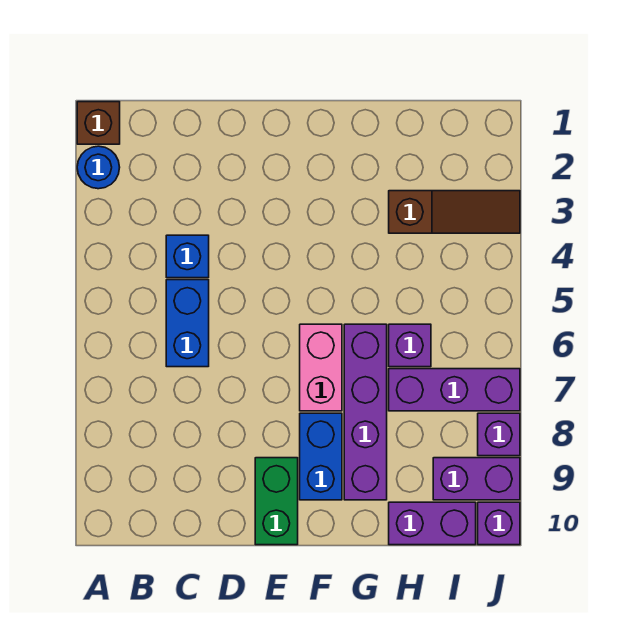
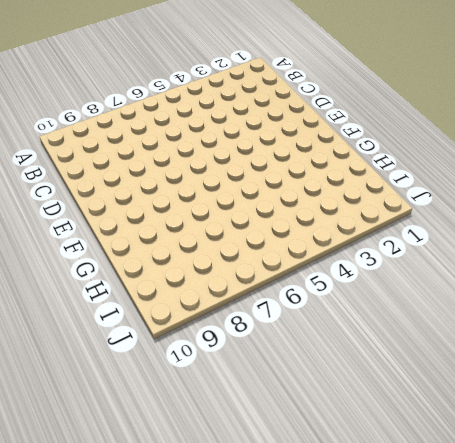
none -> brown brick A1 level 1
none -> blue round brick A2 level 1
none -> blue brick C4 level 1

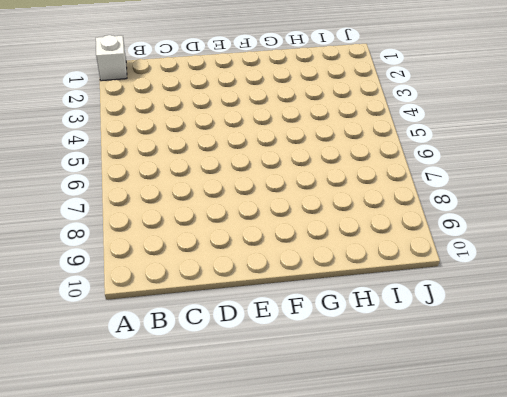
white brick A1 level 1 -> brown brick A1 level 1
none -> blue round brick A2 level 1
none -> blue brick C4 level 1
none -> blue brick C5:C6 level 1

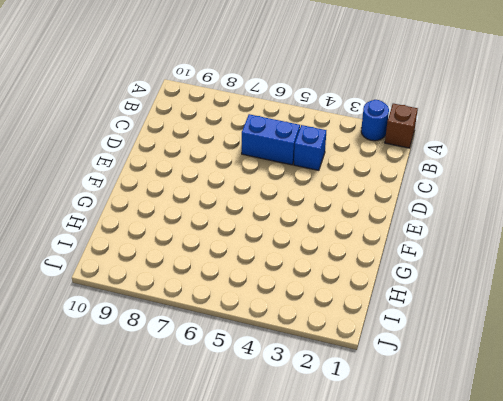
none -> green brick E9:E10 level 1
none -> pink brick F6:F7 level 1
none -> blue brick F8:F9 level 1

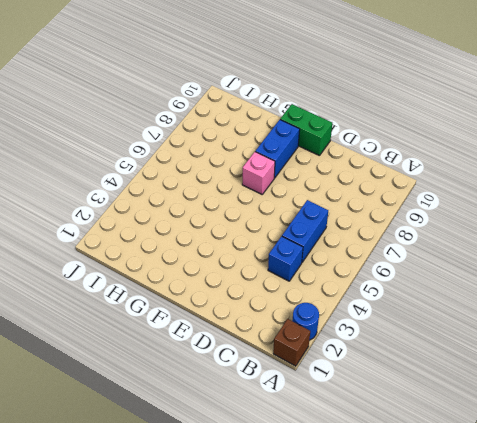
green brick E10:F10 level 1 -> green brick E9:E10 level 1
pink brick F7 level 1 -> pink brick F6:F7 level 1
none -> purple brick G6:G9 level 1
none -> brown slope H3:J3 level 1 top H
none -> purple brick H6 level 1

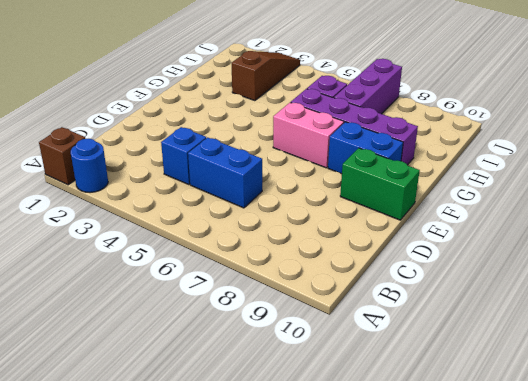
none -> purple brick H10:I10 level 1
none -> purple brick I9:J9 level 1
none -> purple brick J8 level 1

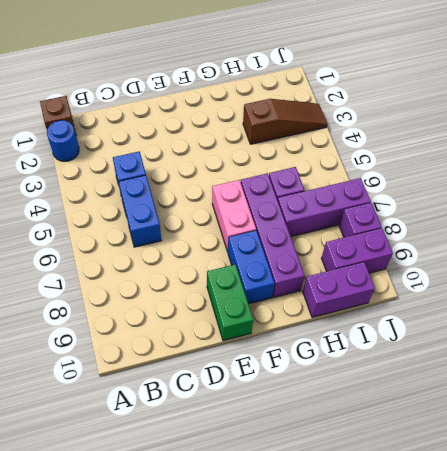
none -> purple brick J10 level 1

